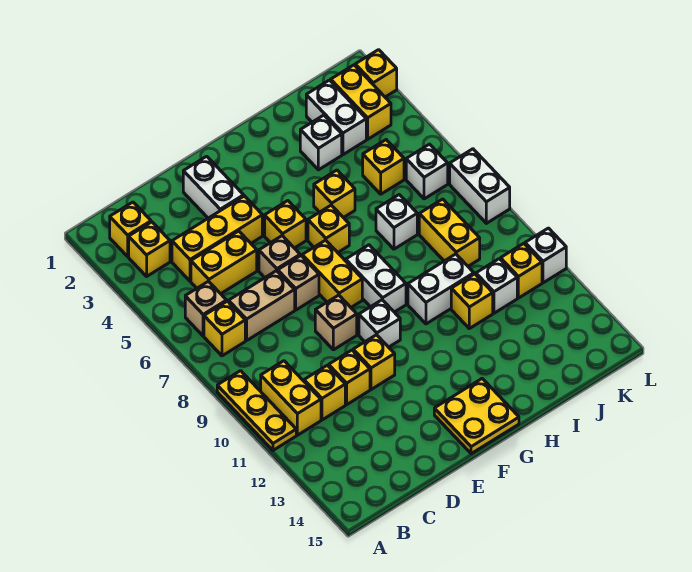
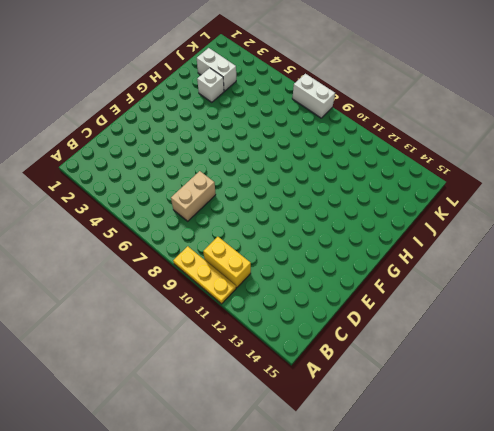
none -> yellow brick B2 level 1
none -> yellow brick B3 level 1
none -> tan brick B6 level 1
none -> yellow brick B7 level 1

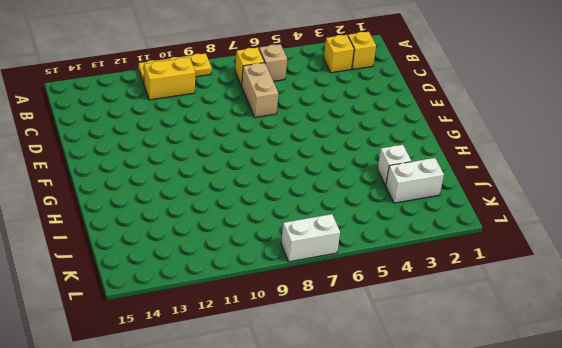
none -> yellow brick C4:E4 level 1
none -> yellow brick C5:D5 level 1
none -> yellow brick C11 level 1
none -> yellow brick D11 level 1

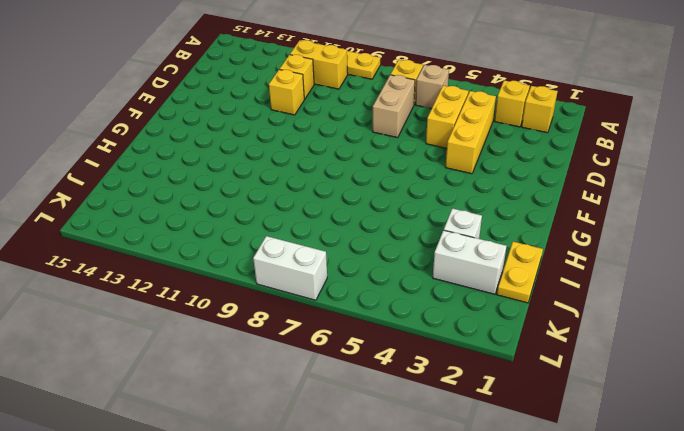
yellow plate I1:J1 level 1 -> none
none -> white brick E2:E3 level 1
none -> tan brick E6 level 1
none -> tan brick E7 level 1
none -> tan brick E9 level 1

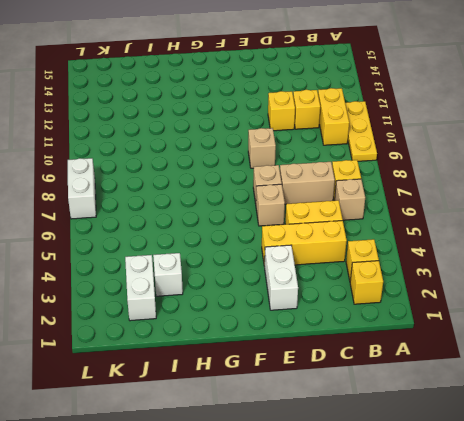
none -> yellow brick E11 level 1
none -> yellow brick F5 level 1
none -> yellow brick F7:F8 level 1
none -> white brick F10 level 1

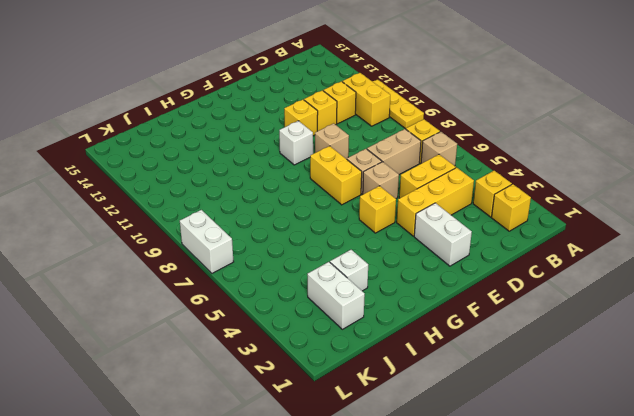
none -> yellow plate F14:G15 level 1
none -> yellow brick G6 level 1
none -> white brick G8:G9 level 1
none -> yellow brick H5 level 1

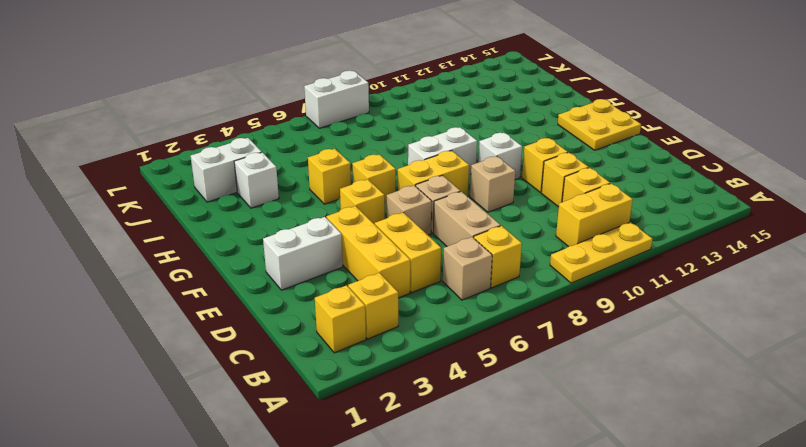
none -> white brick H10:I10 level 1
none -> white brick I7 level 1
none -> yellow brick I11 level 1
none -> yellow brick J5 level 1

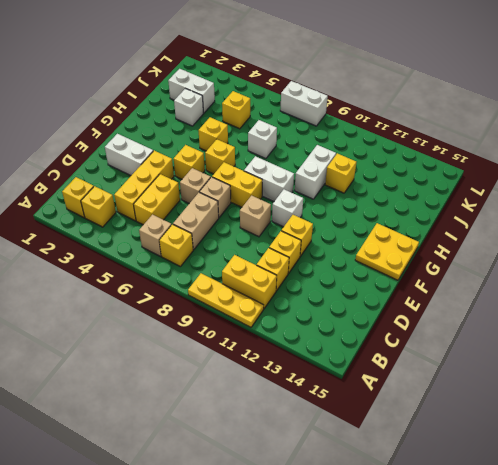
none -> yellow brick J8:J9 level 1
none -> white brick J11 level 1
none -> yellow brick K2:K3 level 1
none -> white brick K6 level 1

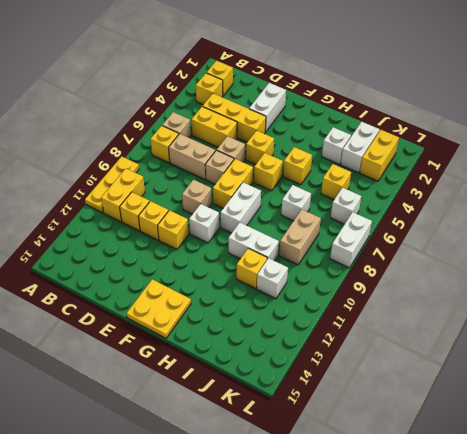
tan brick J8:J9 level 1 -> yellow brick J8:J9 level 1
none -> yellow brick K11 level 1
none -> yellow brick L2 level 1
none -> white brick L11 level 1

